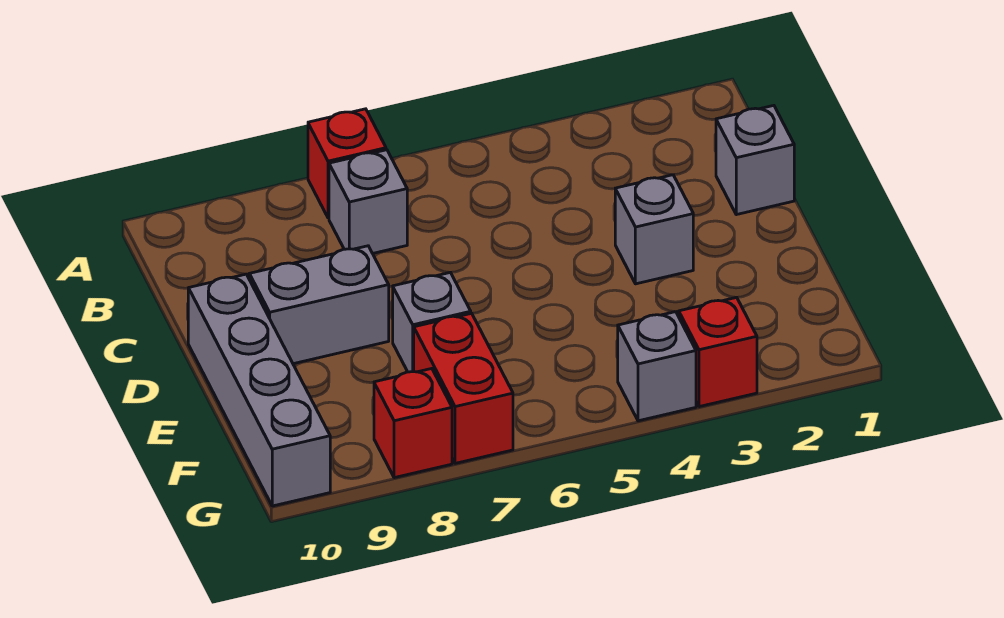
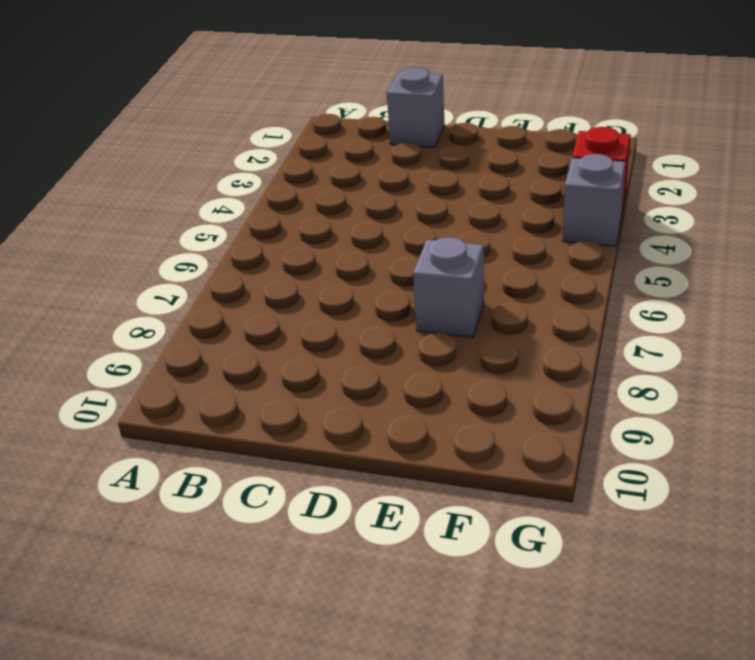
none -> red brick A7 level 1
none -> grey brick B7 level 1

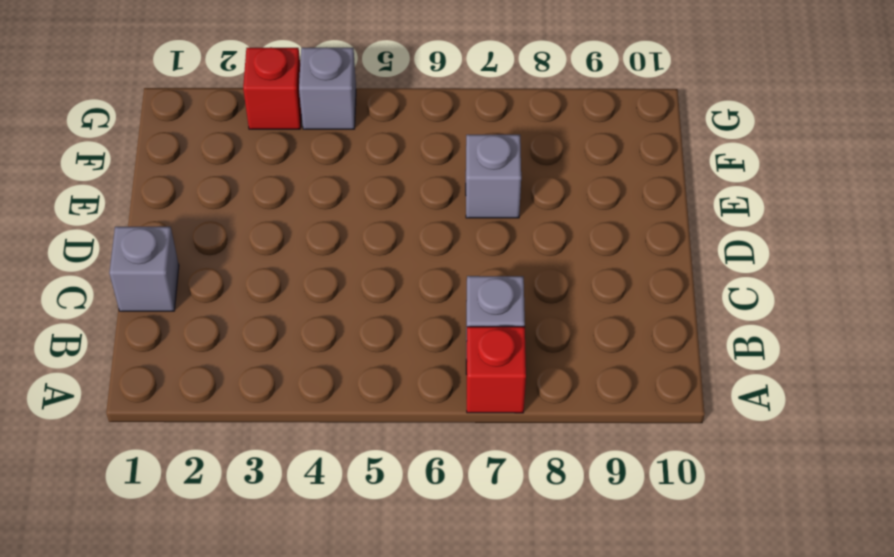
none -> grey brick D3 level 1
none -> grey brick D8:D9 level 1

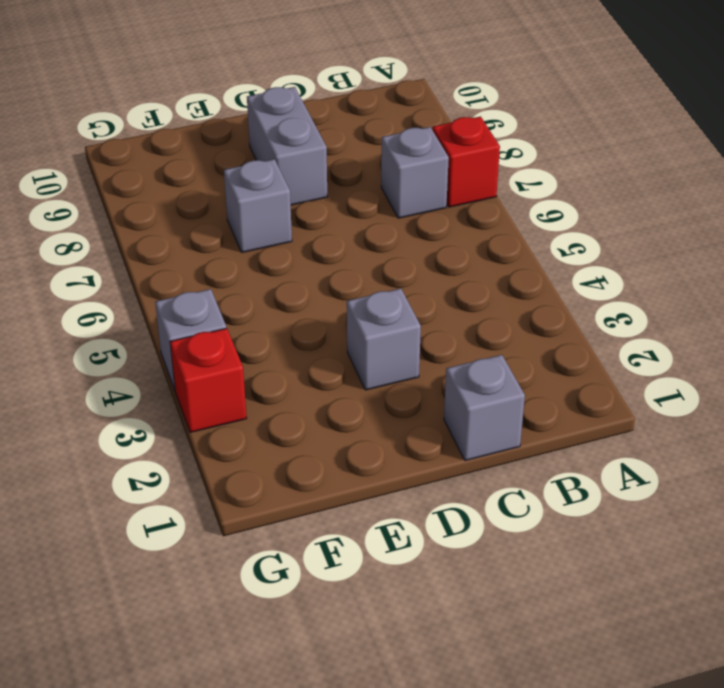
none -> grey brick D10:G10 level 1
none -> red brick F7:G7 level 1

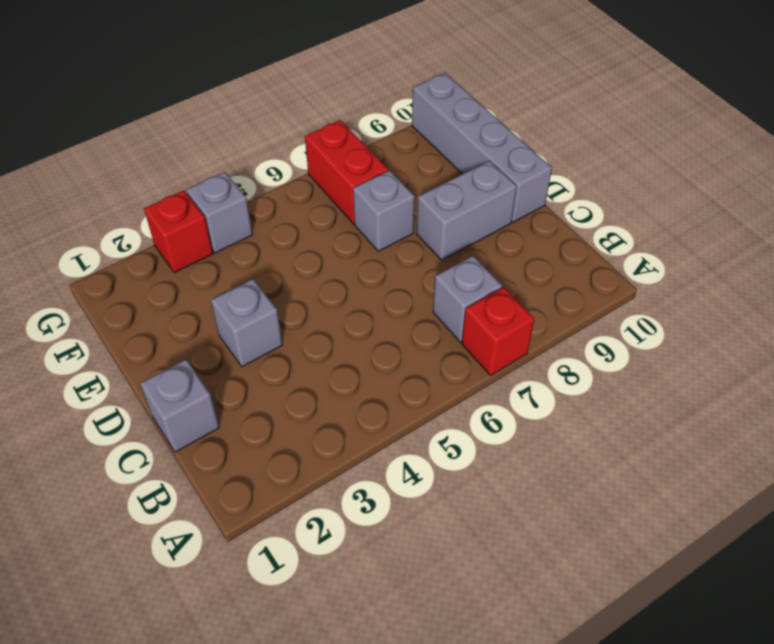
none -> red brick G8 level 1

